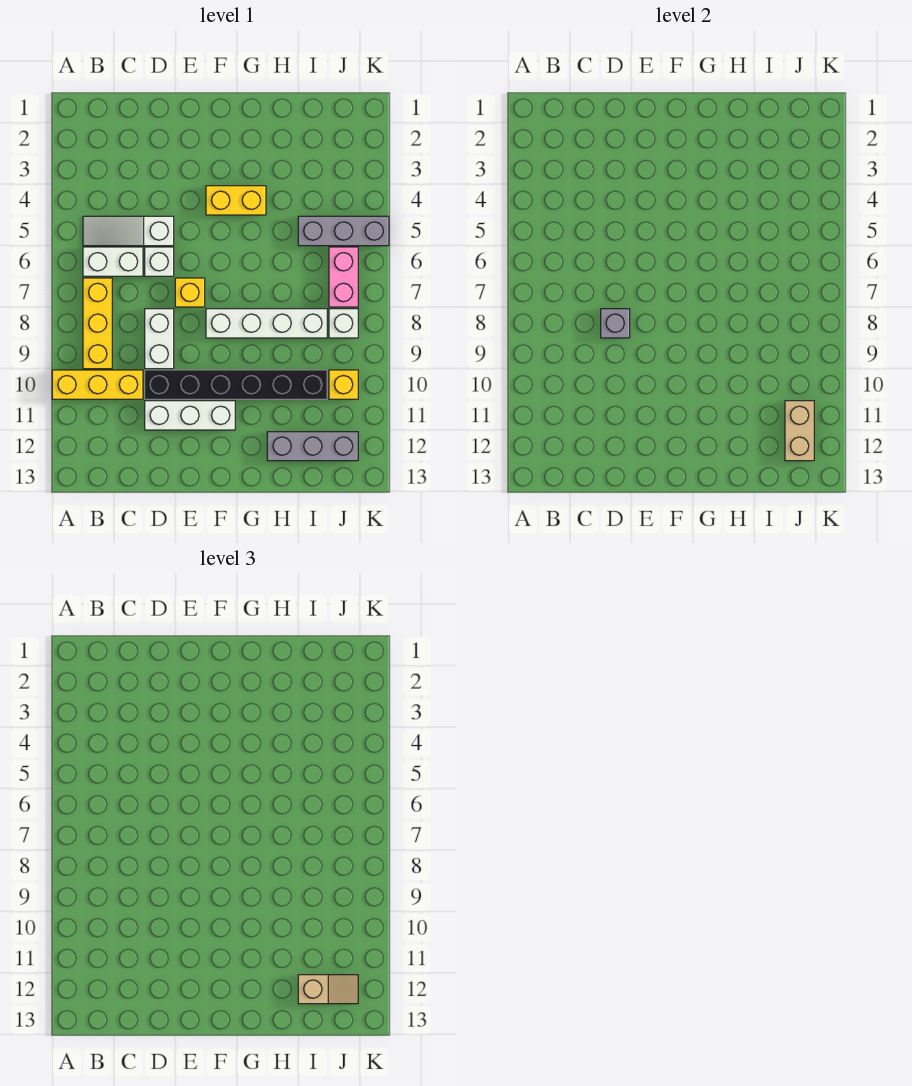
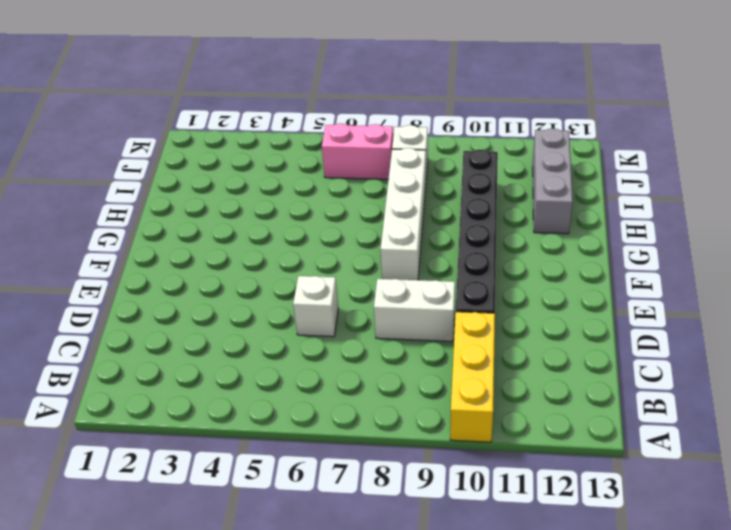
none -> white slope B5:D5 level 1 top D
none -> white brick B6:C6 level 1
none -> yellow brick B7:B9 level 1

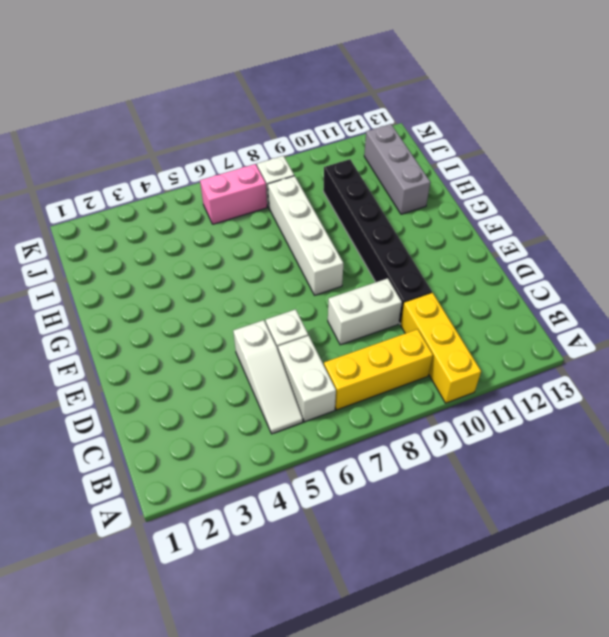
none -> white brick D11:F11 level 1
none -> yellow brick E7 level 1
none -> yellow brick F4:G4 level 1

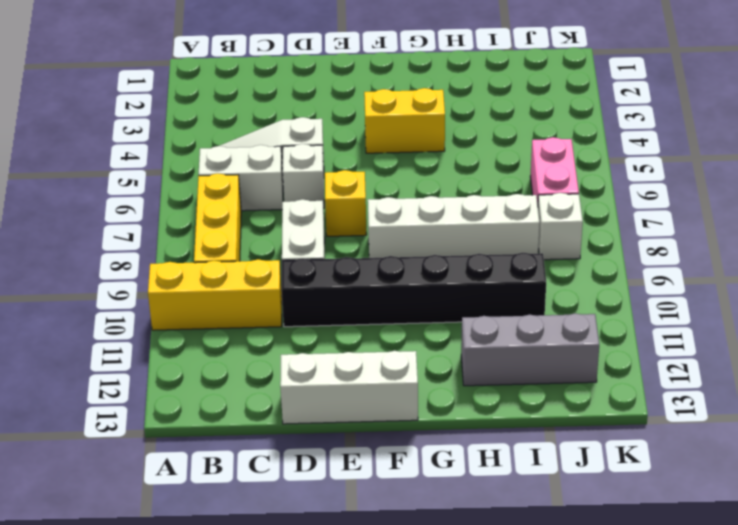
white brick D13:F13 level 1 -> white brick D11:F11 level 1
none -> grey brick I5:K5 level 1
none -> yellow brick J10 level 1
none -> grey brick D8 level 2

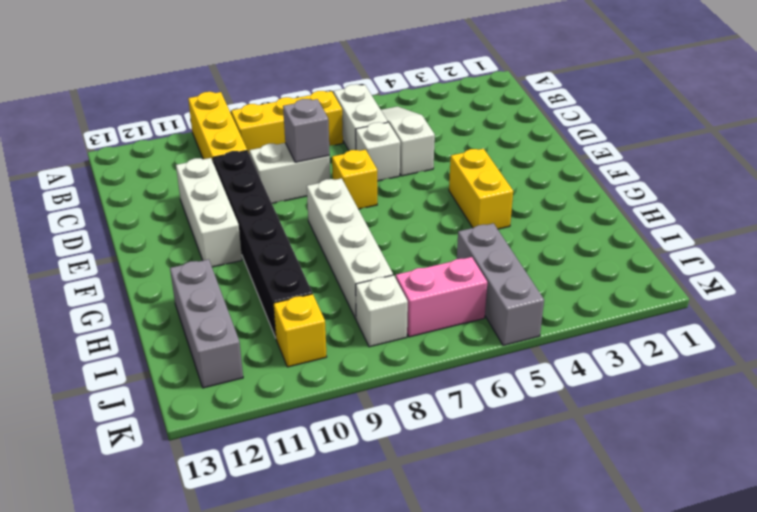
none -> tan brick J11:J12 level 2
none -> tan slope I12:J12 level 3 top I

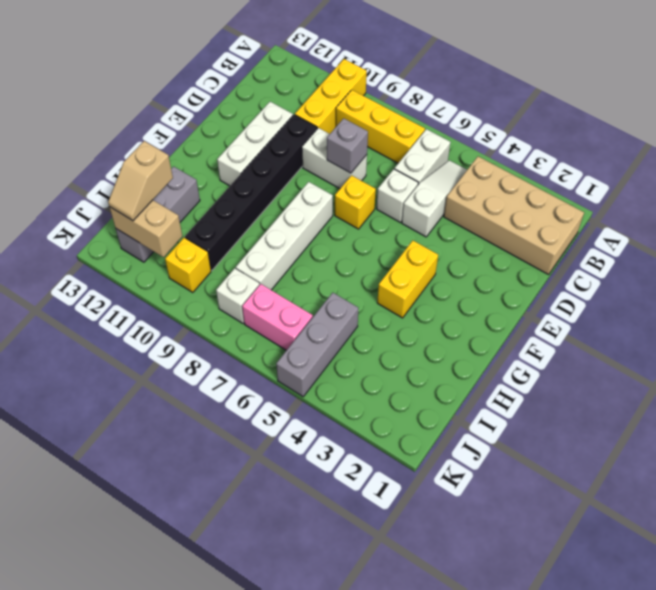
tan brick B1:C4 level 1 -> none

